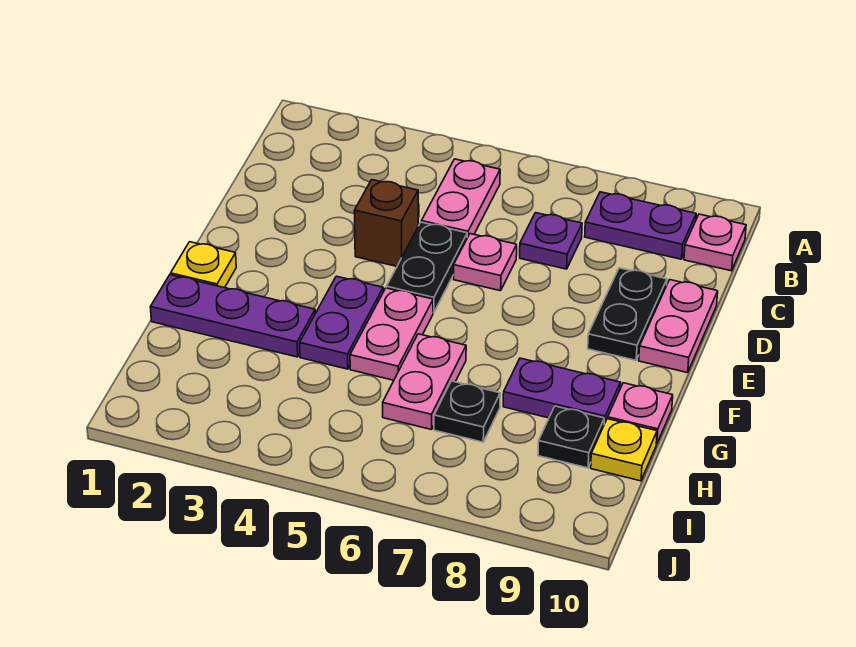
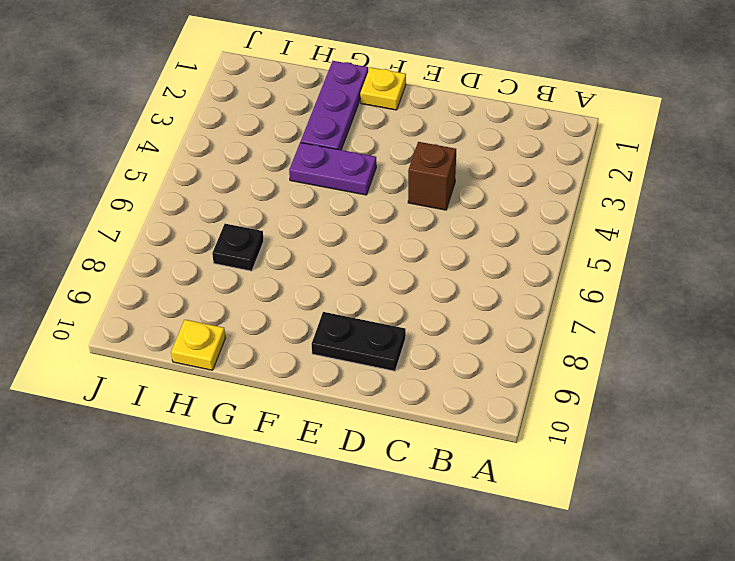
none -> pink plate B5:C5 level 1
none -> purple plate B8:B9 level 1
none -> pink plate B10 level 1

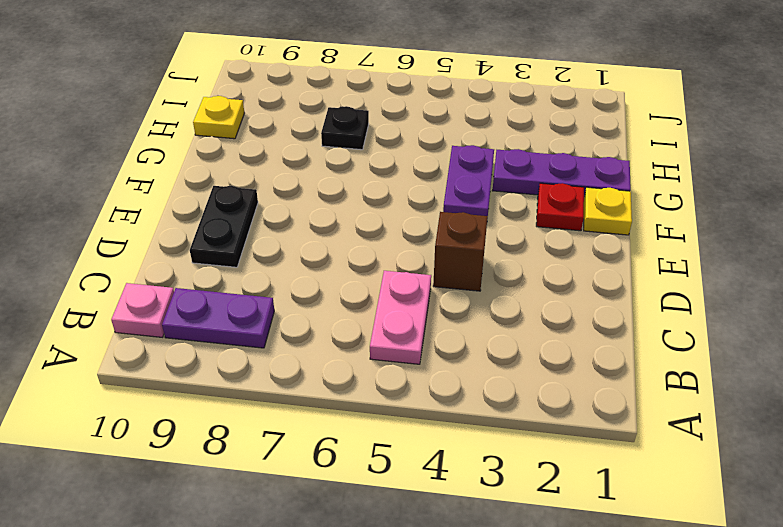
red plate F2 level 1 -> none
none -> purple plate C7 level 1
none -> black plate D5:E5 level 1
none -> pink plate D6 level 1

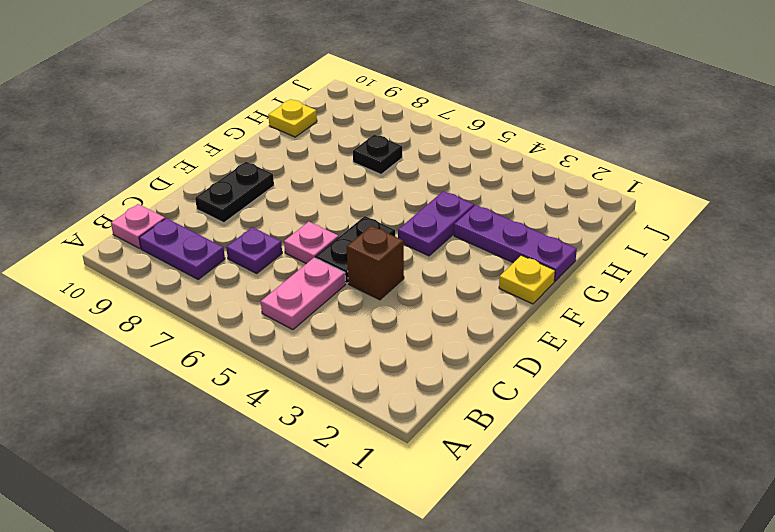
none -> pink plate D10:E10 level 1
none -> pink plate F5:G5 level 1
none -> pink plate G6:H6 level 1

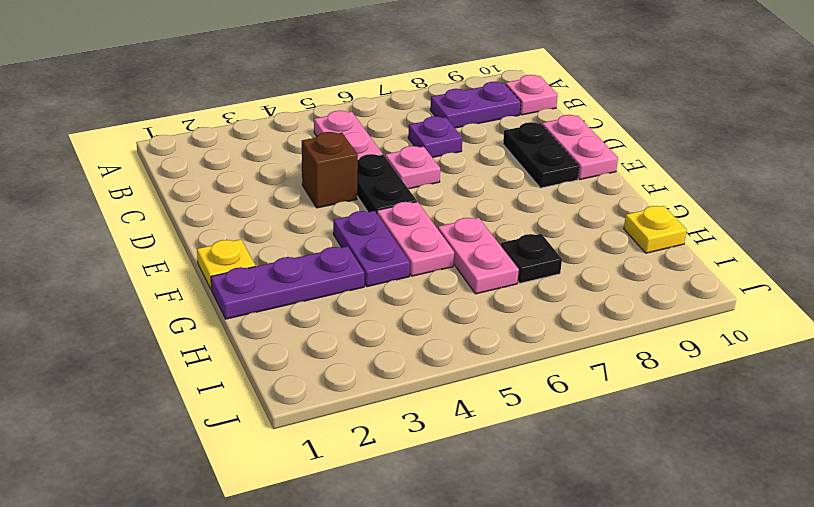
none -> purple plate G8:G9 level 1
none -> pink plate G10 level 1
none -> black plate H9 level 1

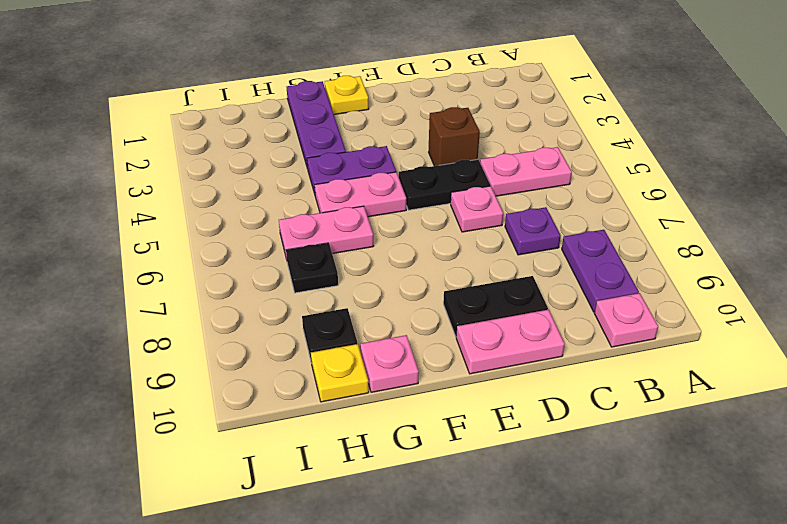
none -> purple plate G8:G9 level 1

